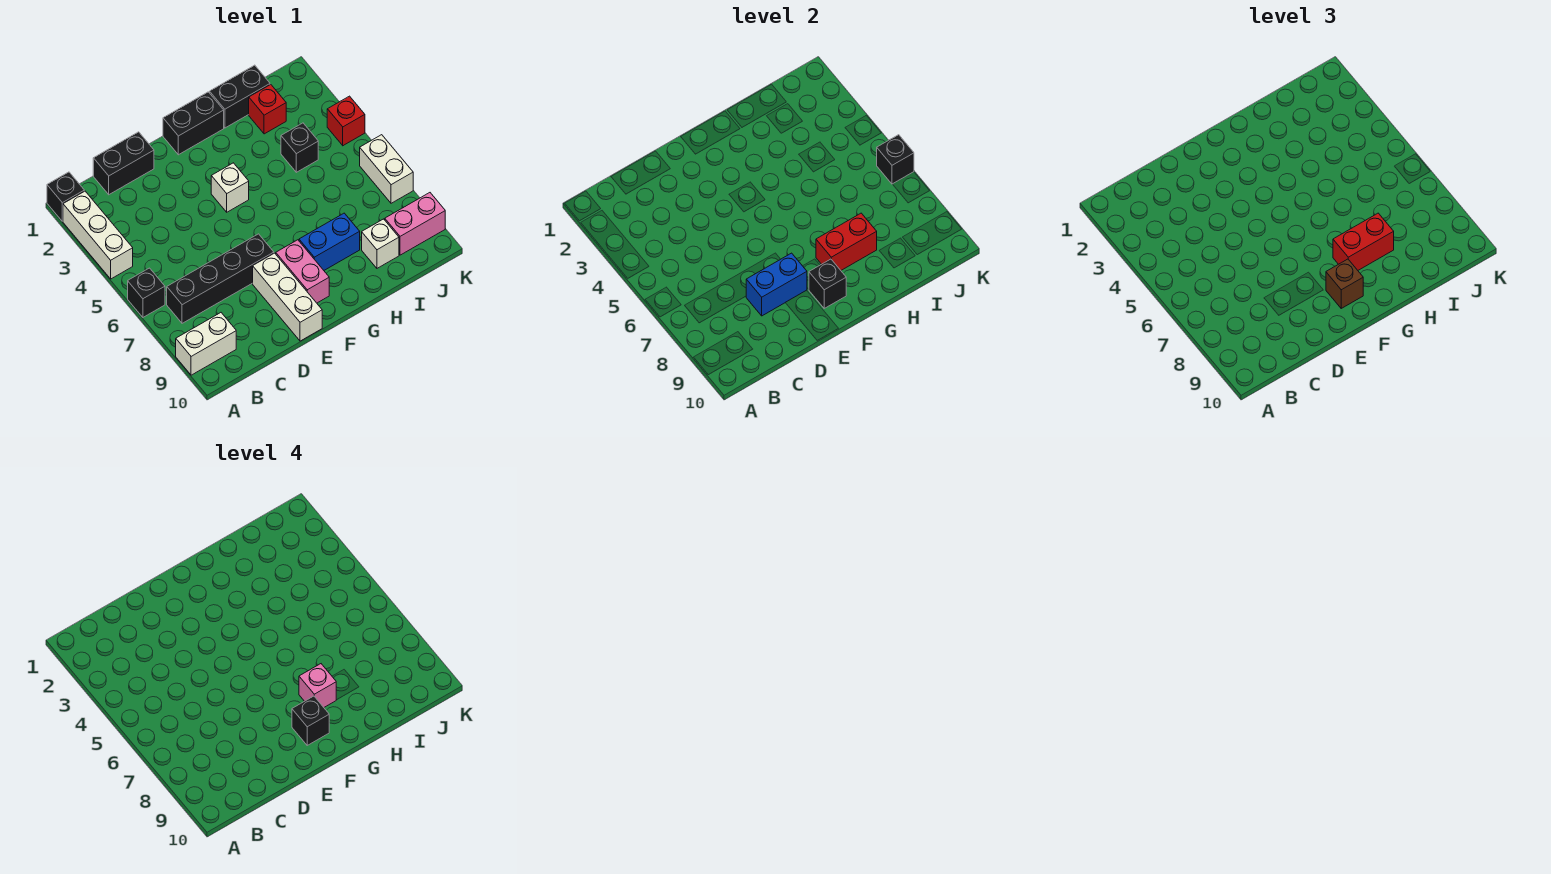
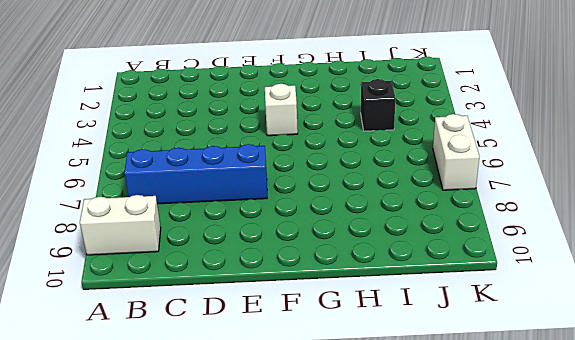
blue brick B7:E7 level 1 -> black brick B7:E7 level 1
none -> black brick A1 level 1
none -> white brick A2:A4 level 1
none -> black brick A6 level 1

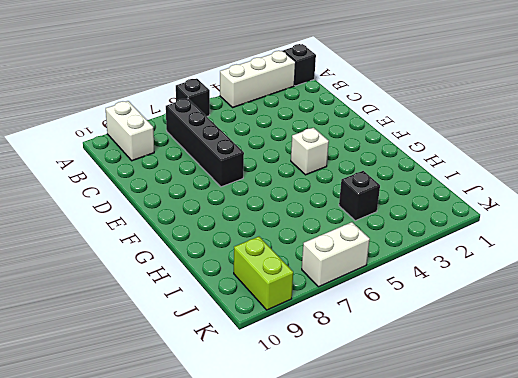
lime brick J9:K9 level 1 -> pink brick J9:K9 level 1
none -> black brick C1:D1 level 1
none -> white brick E8:E10 level 1
none -> black brick F1:G1 level 1

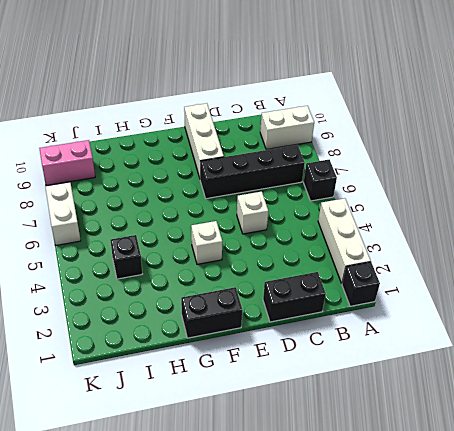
white brick D5 level 1 -> white brick I9 level 1
none -> pink brick F8:F9 level 1
none -> blue brick G8:H8 level 1
none -> black brick H1:I1 level 1

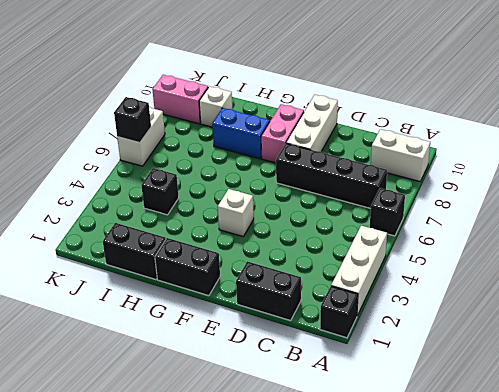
none -> red brick I2 level 1
none -> red brick K4 level 1
none -> blue brick D8:E8 level 2

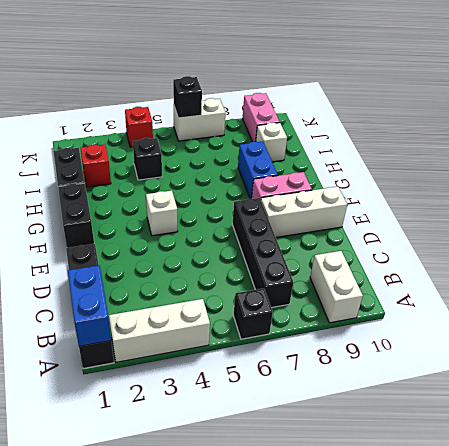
blue brick A1:B1 level 2 -> blue brick D8:E8 level 2
none -> black brick F9 level 2
none -> red brick G8:H8 level 2
none -> brown brick F9 level 3

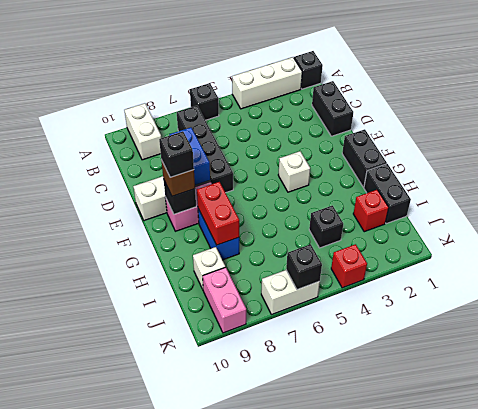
none -> red brick G8:H8 level 3
none -> pink brick G8 level 4

